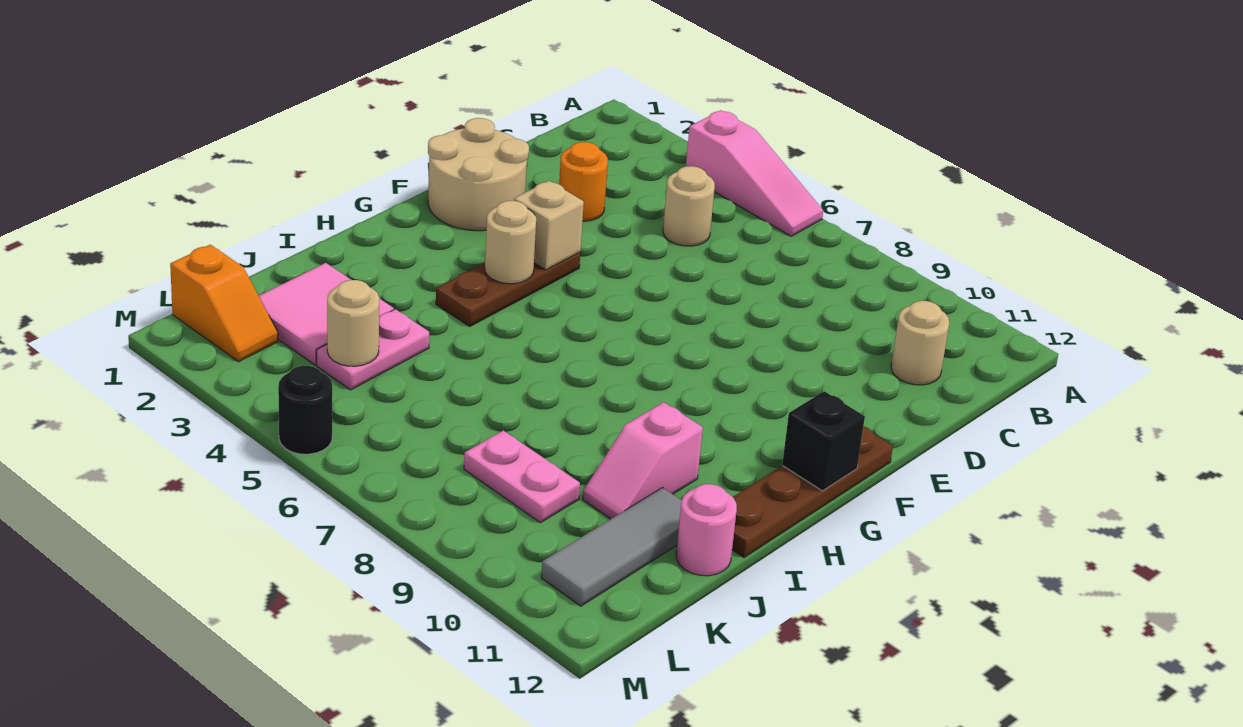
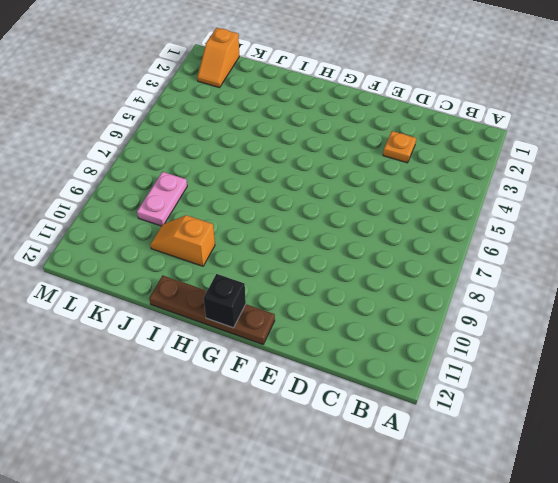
orange plate D3 level 1 -> orange round brick D3 level 1
orange slope I10:J10 level 1 top I -> pink slope I10:J10 level 1 top I
none -> pink slope A4:A6 level 1 top 4
none -> tan round brick C5 level 1
none -> tan round brick C11 level 1

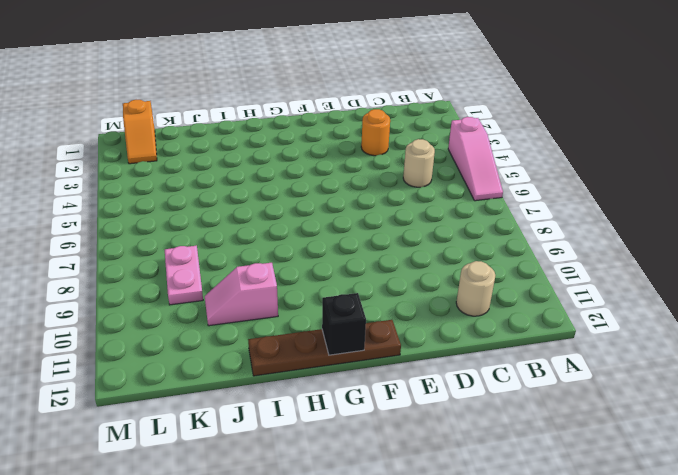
none -> tan round brick E1:F2 level 1
none -> brown plate F4:H4 level 1
none -> pink tile J2:K3 level 1

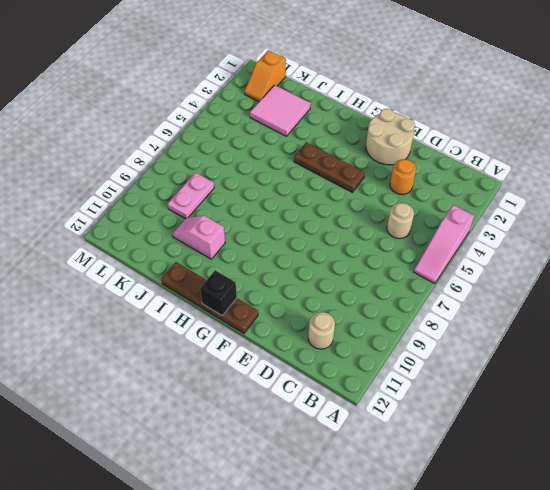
none -> pink plate J4:K4 level 1
none -> grey tile J11:L11 level 1
none -> pink round brick J12 level 1

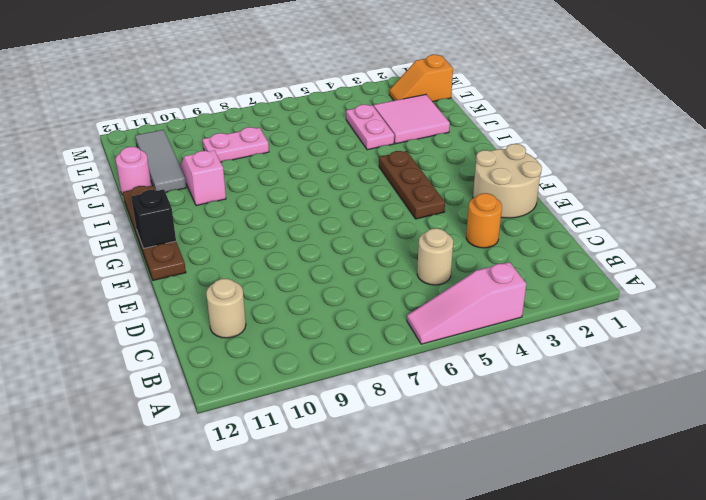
none -> black round brick M5 level 1
none -> tan brick F4 level 2
none -> tan round brick G4 level 2

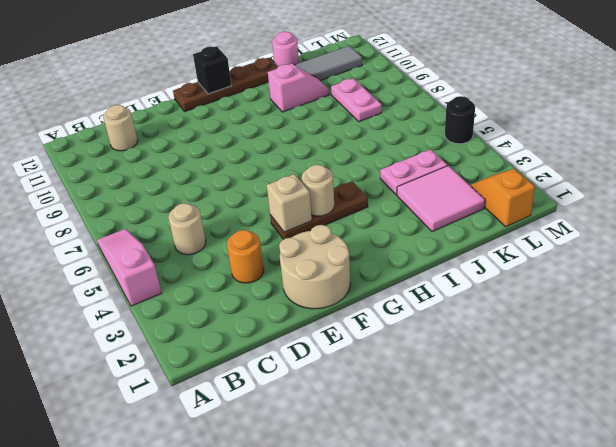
none -> tan round brick K4 level 2

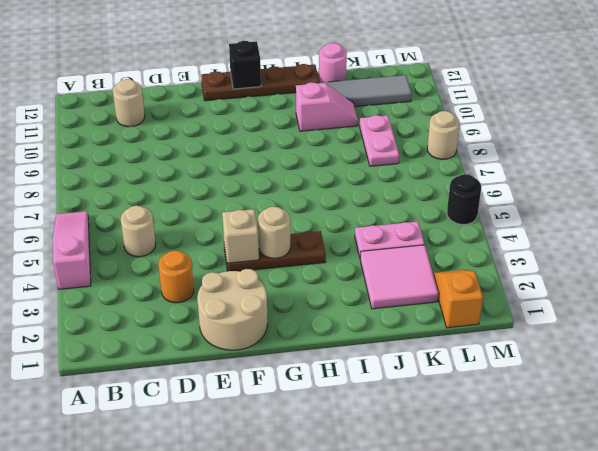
tan round brick M8 level 1 -> tan round brick K4 level 2

